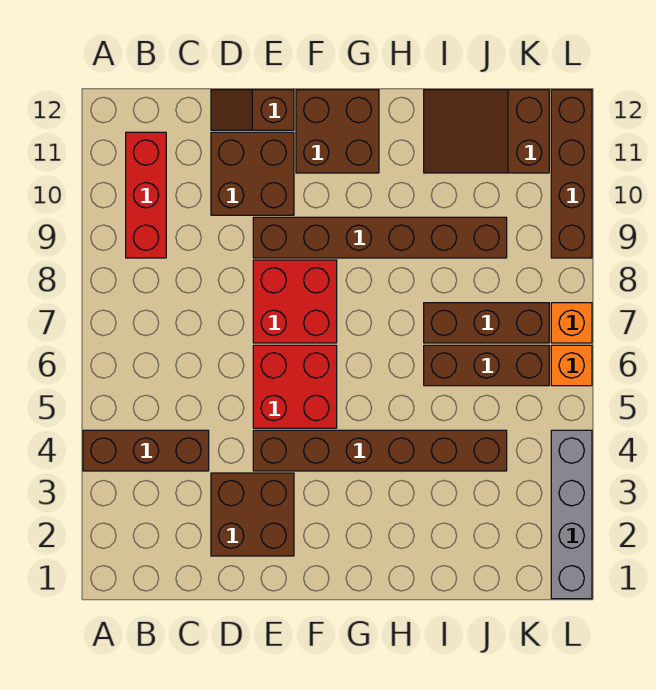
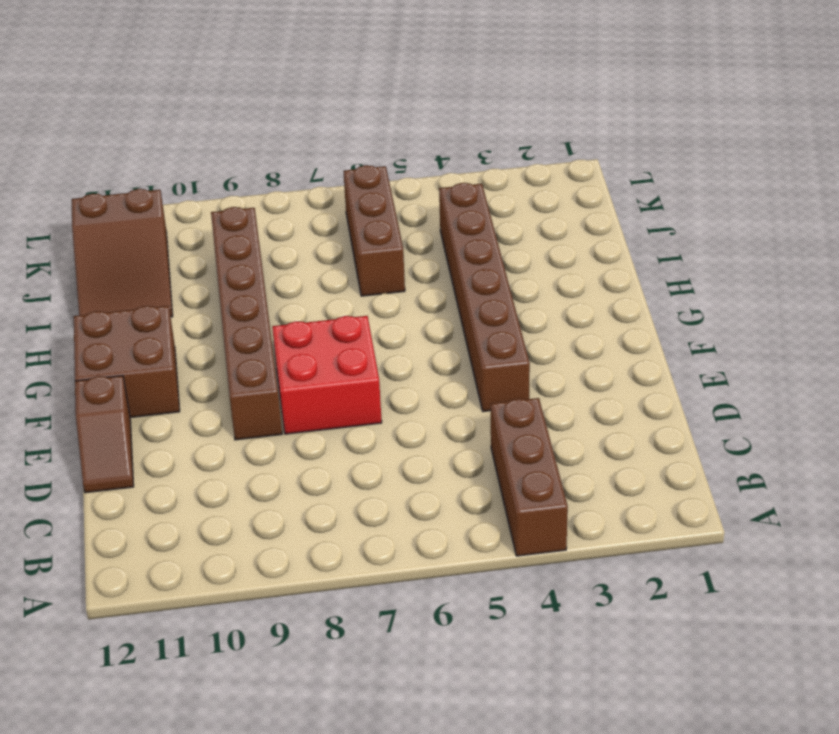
none -> red brick B9:B11 level 1
none -> brown brick D2:E3 level 1
none -> brown brick D10:E11 level 1

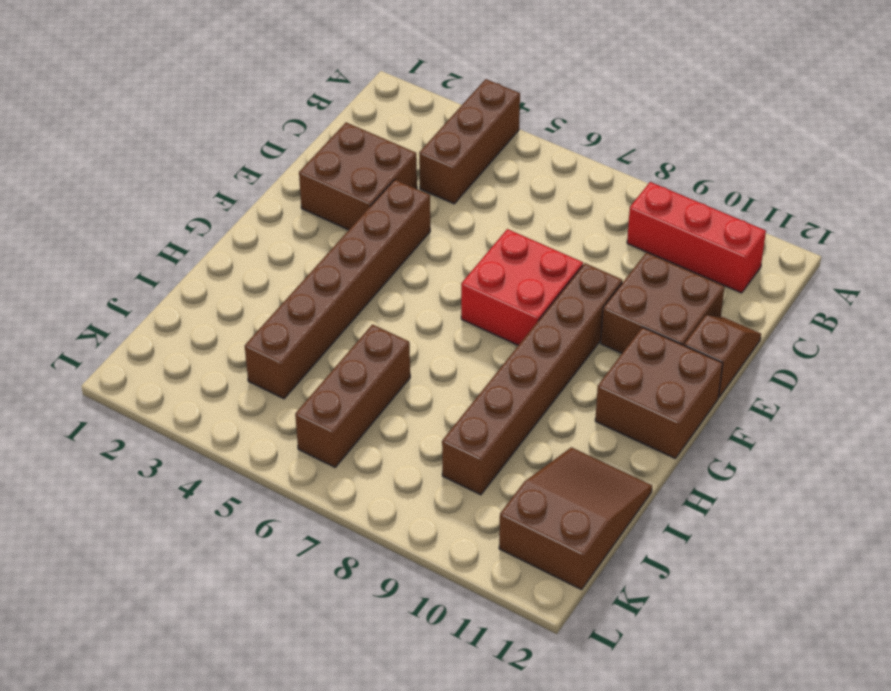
none -> red brick E5:F6 level 1
none -> brown brick I7:K7 level 1
none -> grey brick L1:L4 level 1

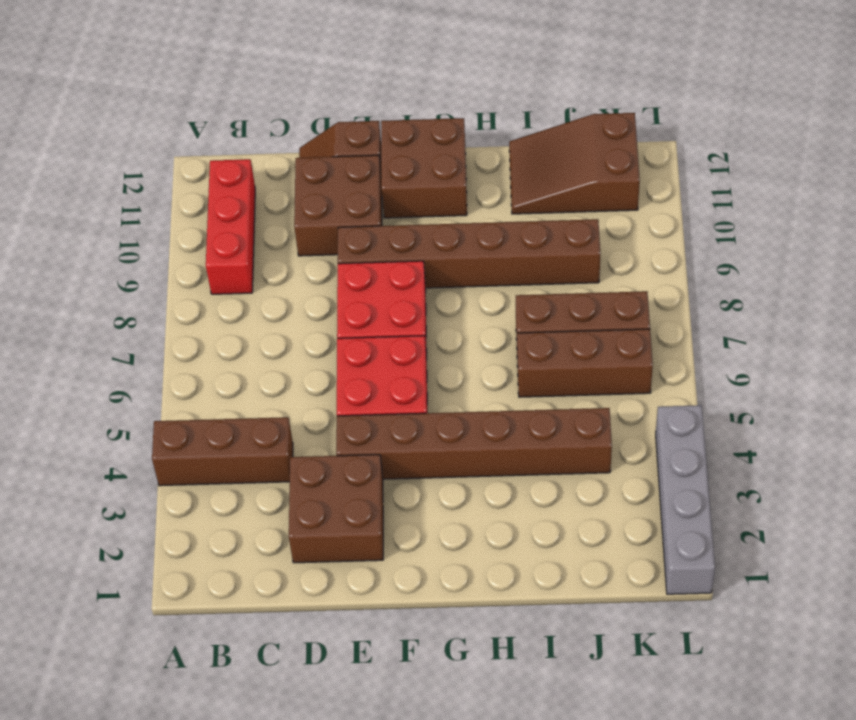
none -> orange brick L6 level 1
none -> orange brick L7 level 1
none -> brown brick L9:L12 level 1

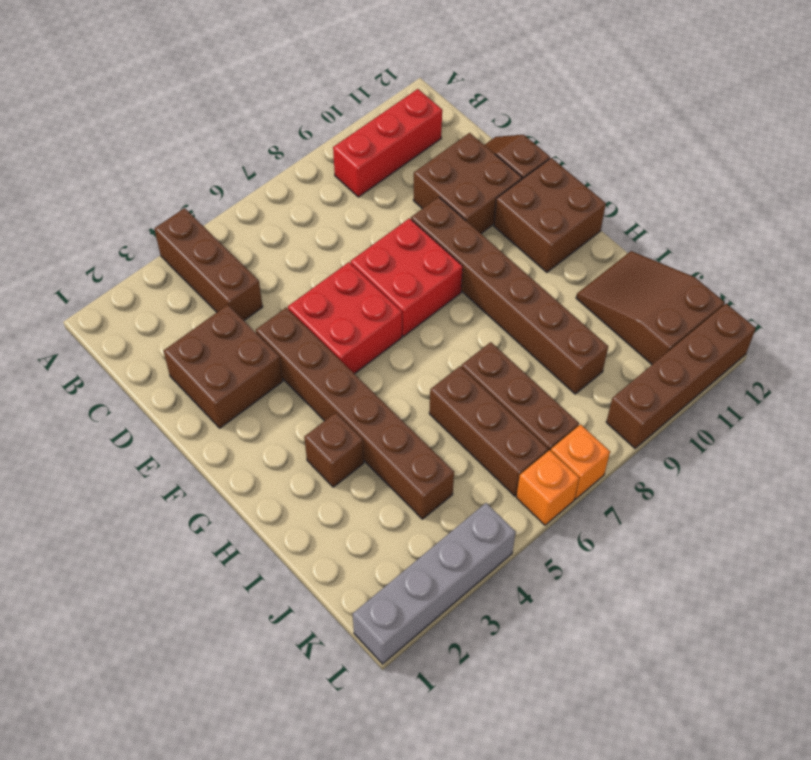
brown brick H3 level 1 -> none

